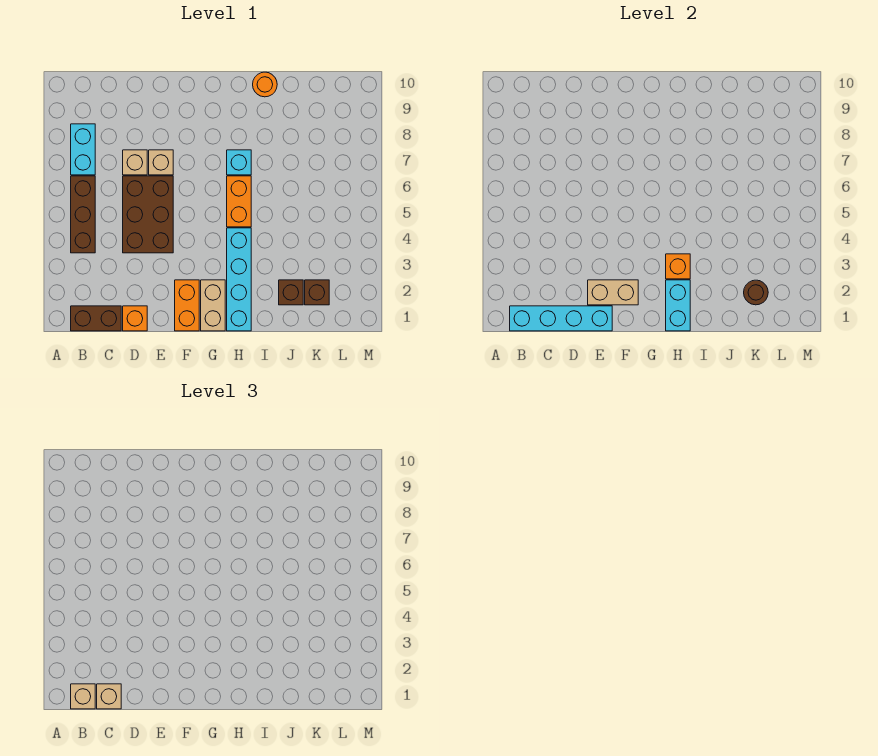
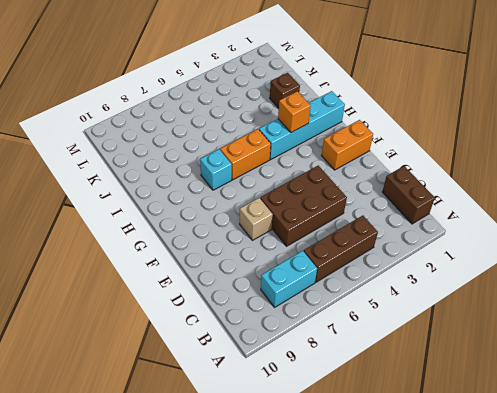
none -> orange brick D1 level 1
none -> tan brick D7 level 1
none -> tan brick G1:G2 level 1

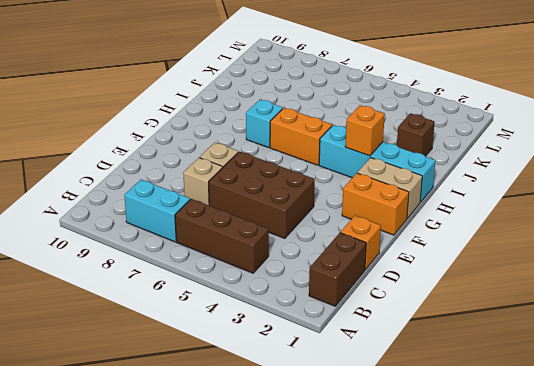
none -> orange round brick I10 level 1
none -> brown brick K2 level 1
none -> cyan brick B1:E1 level 2

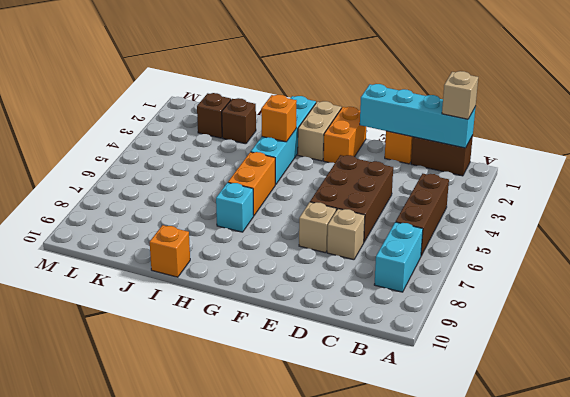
orange brick I10 level 1 -> orange round brick I10 level 1
none -> tan brick E2:F2 level 2
none -> cyan brick H1:H2 level 2
none -> brown round brick K2 level 2

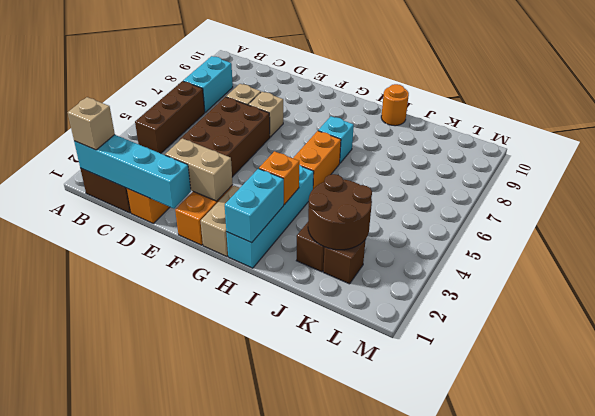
brown round brick J2:K3 level 2 -> brown round brick K2 level 2
none -> tan brick C1 level 3

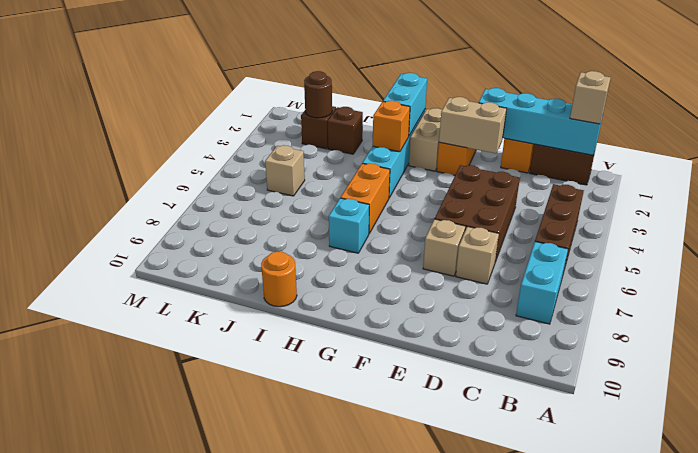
tan brick K5 level 1 -> tan brick C1 level 3

